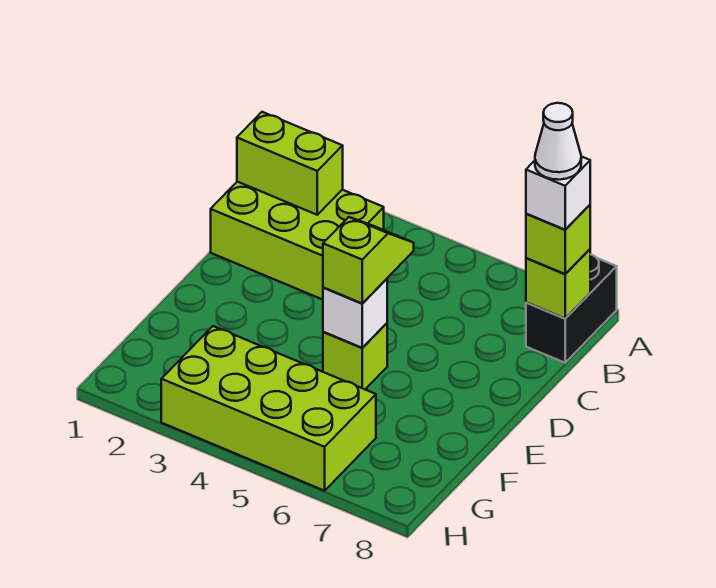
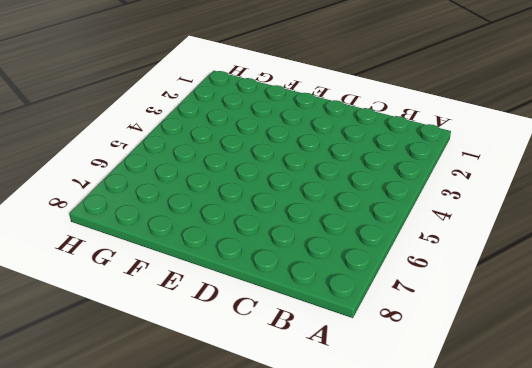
none -> black brick A8:B8 level 1
none -> lime brick B1:C3 level 1

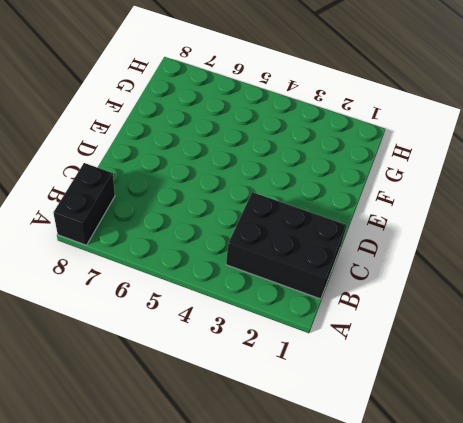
black brick B1:C3 level 1 -> lime brick B1:C3 level 1
none -> lime brick E5 level 1
none -> lime brick G3:H6 level 1

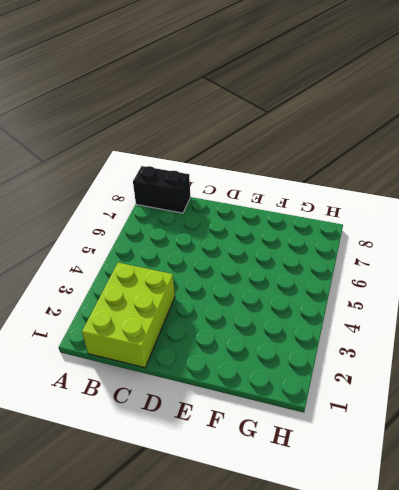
none -> lime brick E5 level 1
none -> lime brick G3:H6 level 1

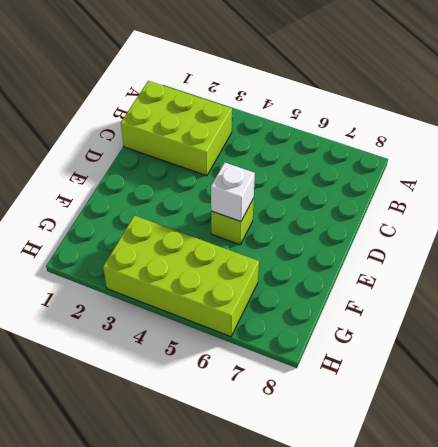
none -> black brick A8:B8 level 1
none -> lime brick B1:B2 level 2

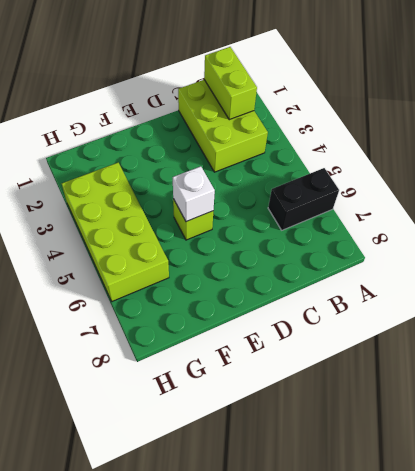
black brick A6:B6 level 1 -> black brick A8:B8 level 1
none -> lime brick B8 level 2
none -> lime brick B8 level 3

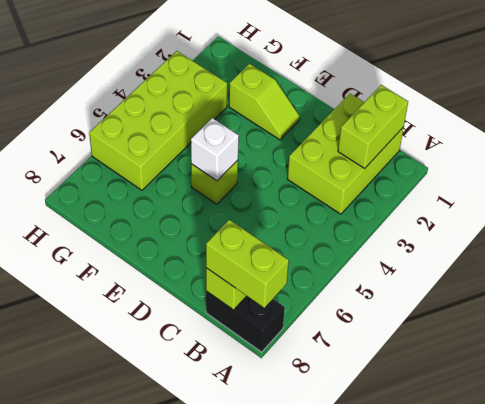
lime brick A8:B8 level 3 -> lime brick B8 level 3
lime slope E2:F2 level 1 top F -> lime slope D5:E5 level 3 top E
none -> white brick B8 level 4
none -> white cone B8 level 5

